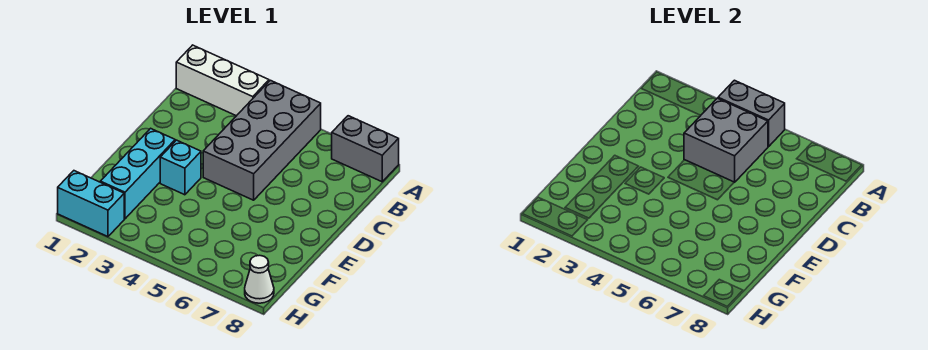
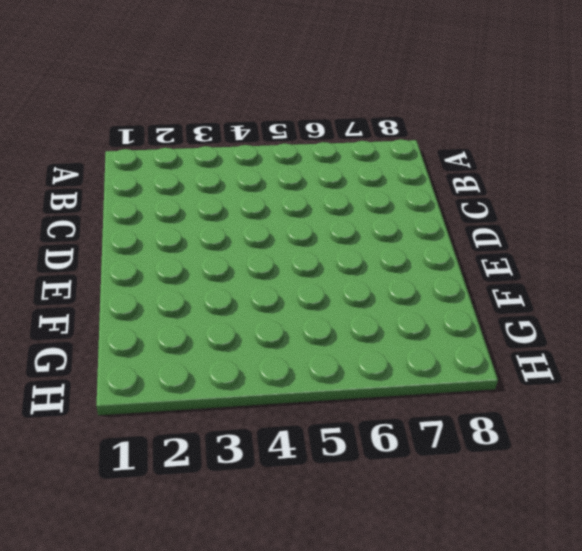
none -> white brick A1:A3 level 1
none -> grey brick A4:D5 level 1

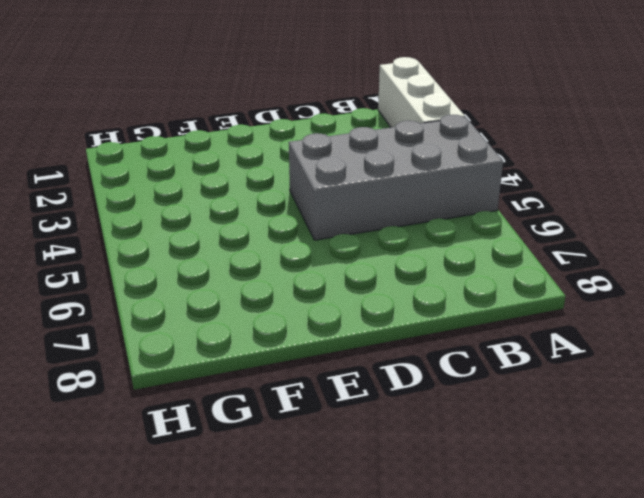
none -> grey brick A7:A8 level 1
none -> cyan brick E2:G2 level 1

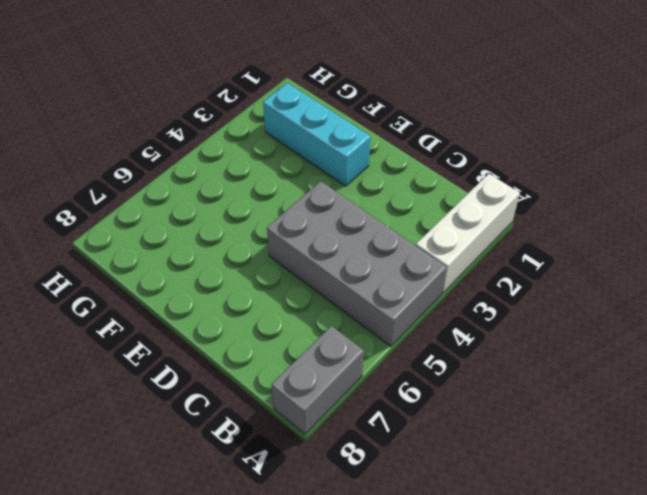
none -> cyan brick E3 level 1
none -> cyan brick H1:H2 level 1

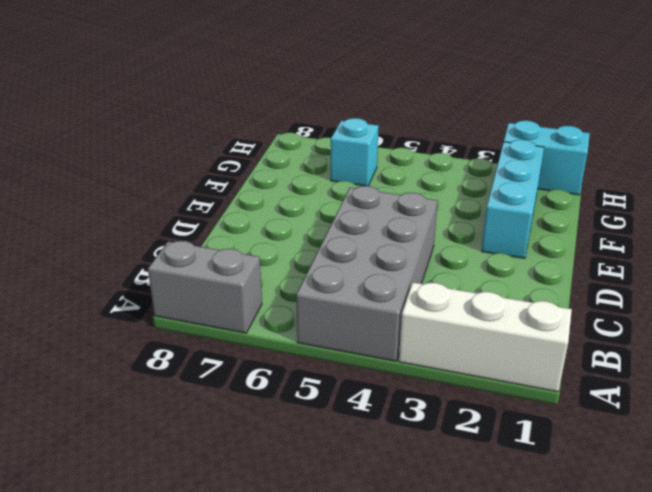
cyan brick G6 level 1 -> cyan brick E3 level 1
none -> white cone H8 level 1
none -> grey brick A4:A5 level 2

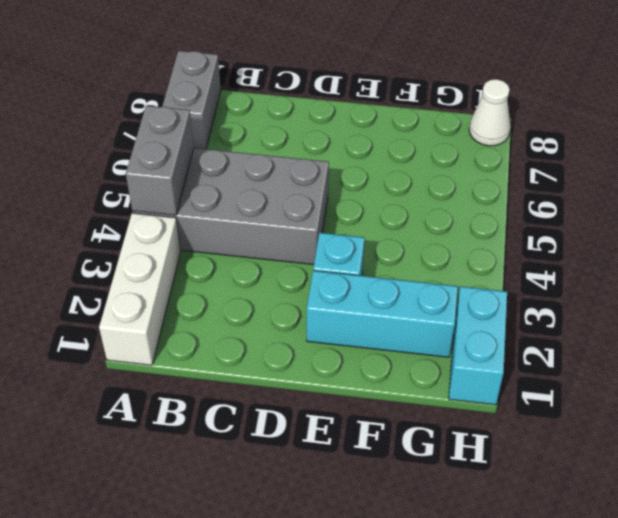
none -> grey brick B4:C5 level 2

